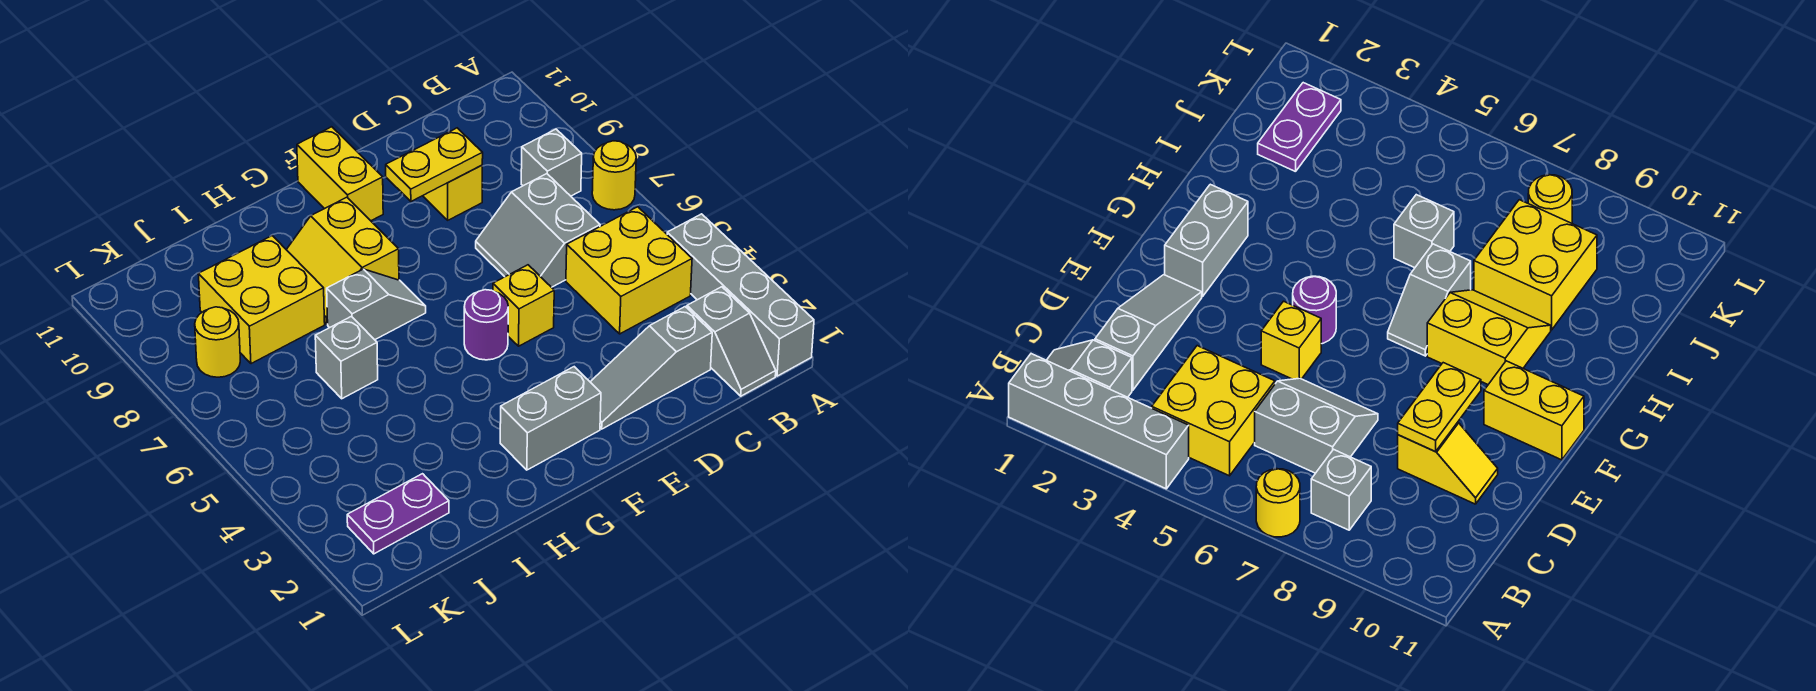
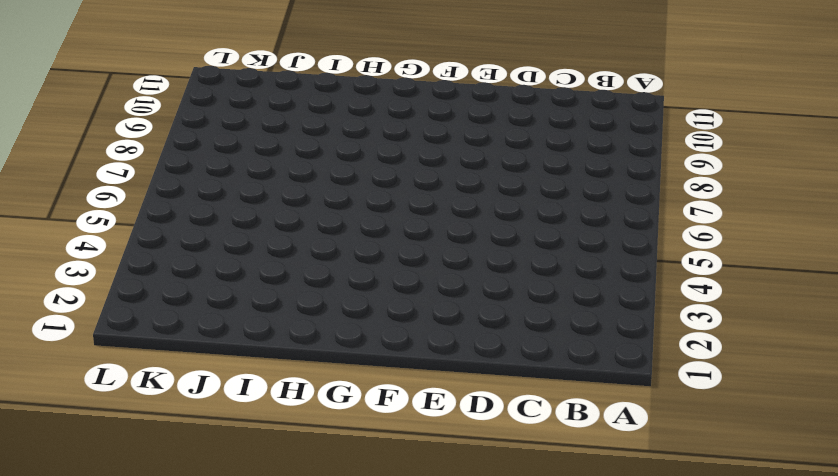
none -> grey brick A1:A4 level 1
none -> yellow round brick A7 level 1
none -> grey slope B1:B2 level 1 top 2

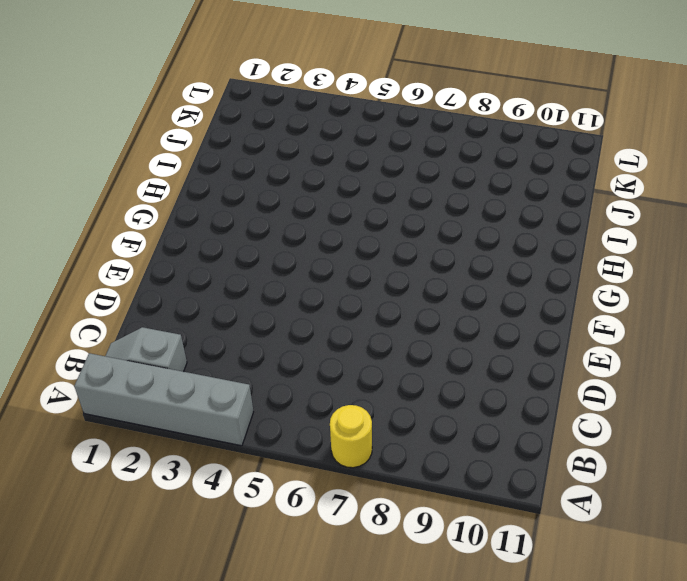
none -> yellow brick B4:C5 level 1
none -> grey brick B8 level 1
none -> grey slope C2:E2 level 1 top C

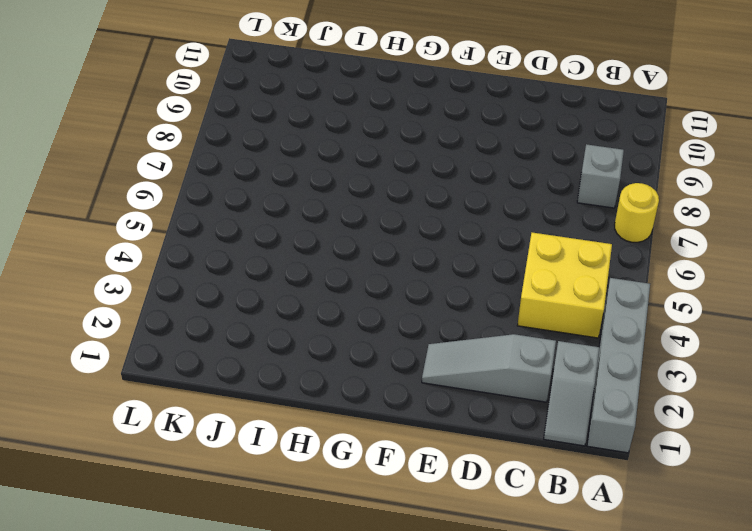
none -> grey slope C6:D7 level 1 top C
none -> yellow slope D9:D10 level 1 top 9
none -> yellow brick E5 level 1

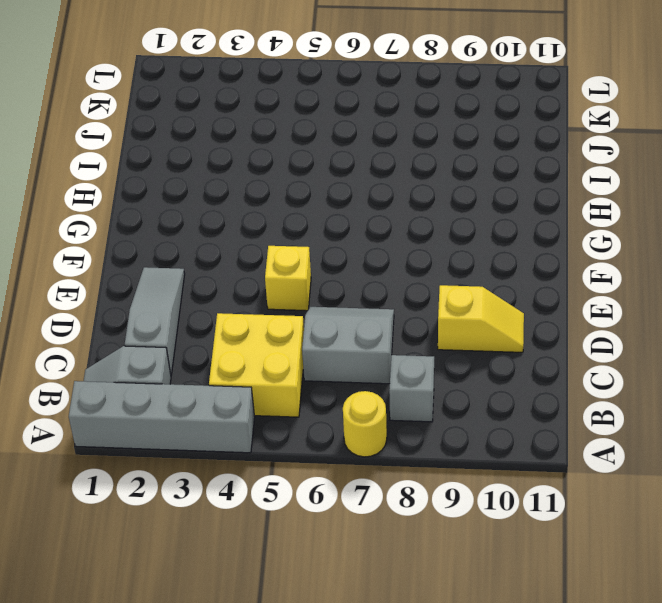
none -> grey brick F2:G2 level 1
none -> purple round brick F5 level 1
none -> yellow brick F10:F11 level 1

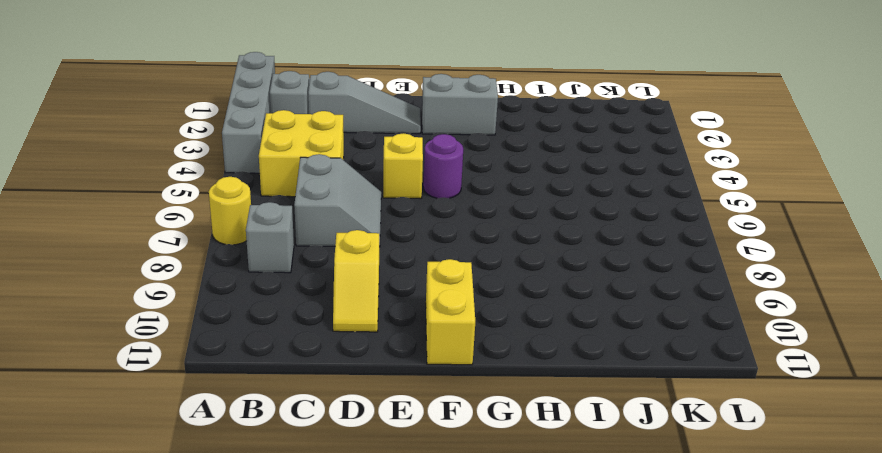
none -> grey slope G7:H7 level 1 top H
none -> yellow slope G8:H9 level 1 top G
none -> grey brick I6 level 1

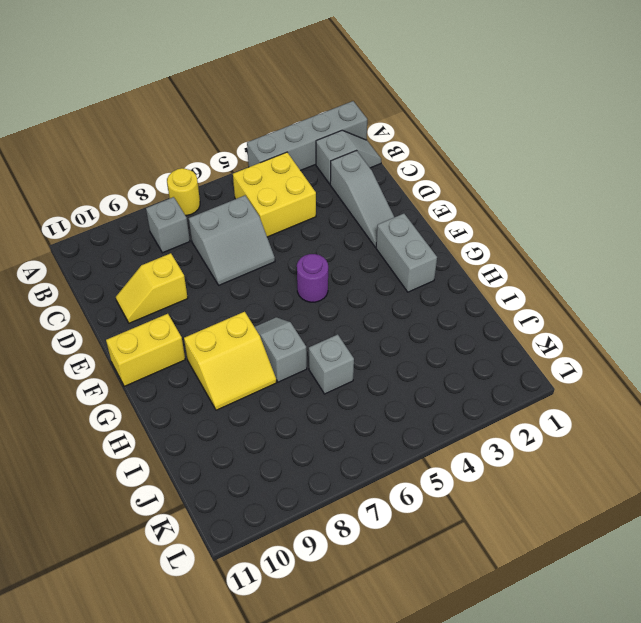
none -> yellow brick E5 level 1
none -> yellow brick I8:J9 level 1
none -> purple plate J2:K2 level 1

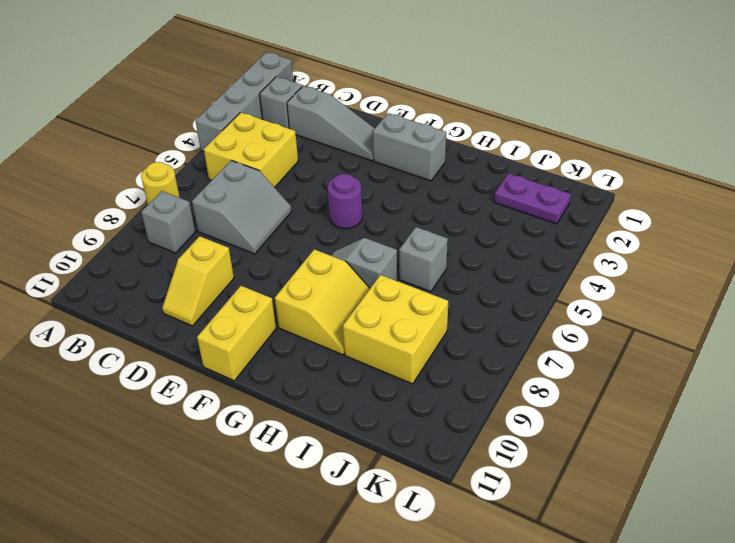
none -> yellow brick E5 level 1
none -> yellow round brick K8 level 1
none -> yellow plate D9:E9 level 2

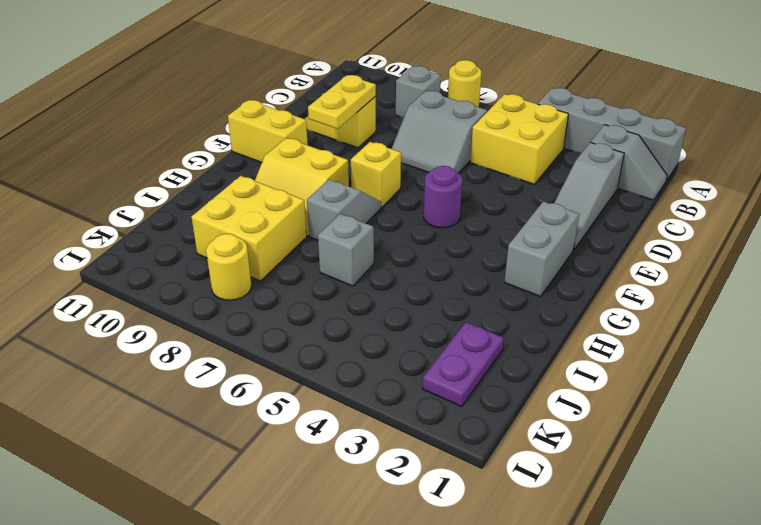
yellow brick F7 level 1 -> yellow brick E5 level 1

